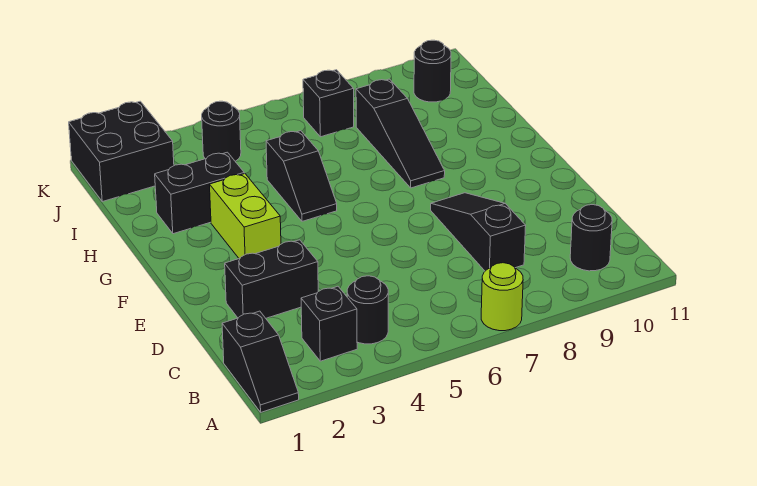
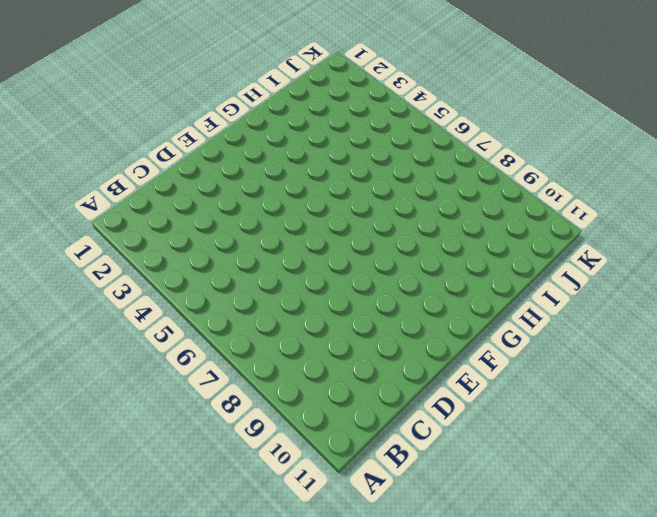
none -> black slope A1:B1 level 1 top B
none -> lime round brick A7 level 1
none -> black brick B3 level 1

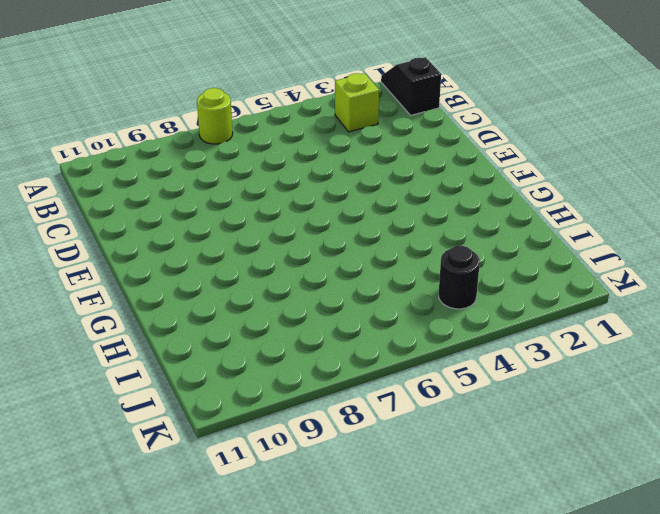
lime brick B3 level 1 -> black brick B3 level 1
none -> black round brick B4 level 1
none -> black round brick B10 level 1
none -> black slope C8:E8 level 1 top C

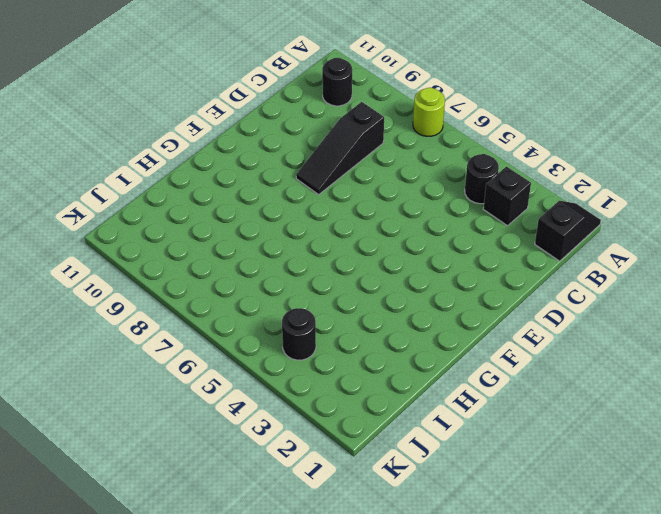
none -> black brick D2:D3 level 1
none -> lime brick F3:G3 level 1
none -> black slope G5:H5 level 1 top H

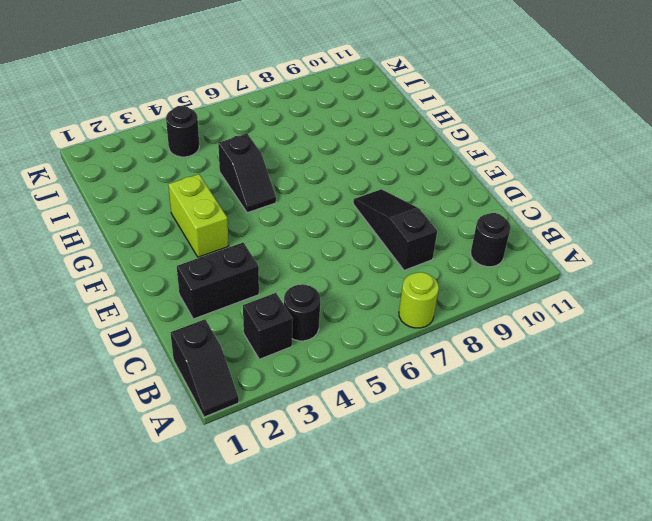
none -> black slope G8:I8 level 1 top I
none -> black brick H2:H3 level 1
none -> black brick J1:K2 level 1

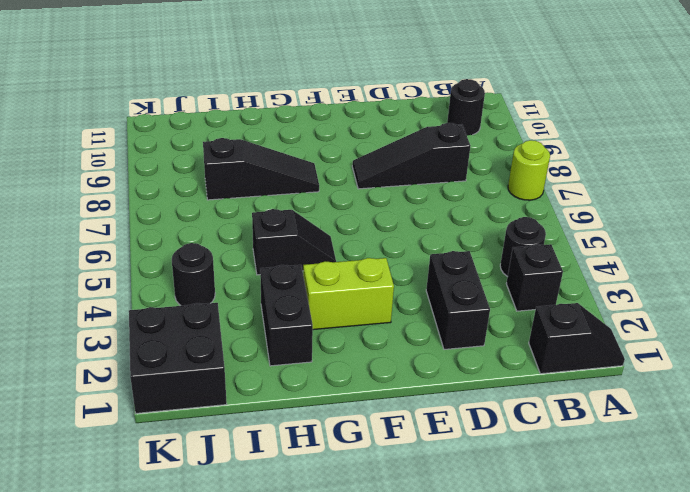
none -> black brick J7 level 1
none -> black round brick J10 level 1

